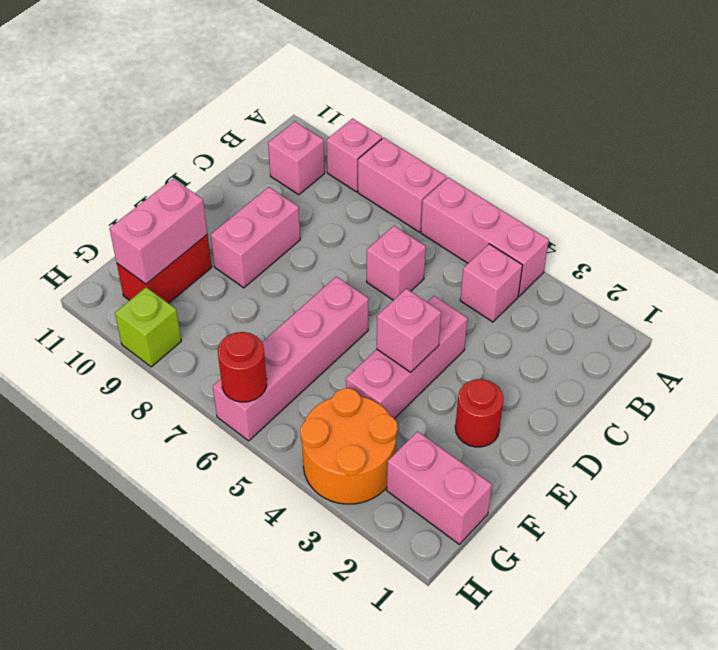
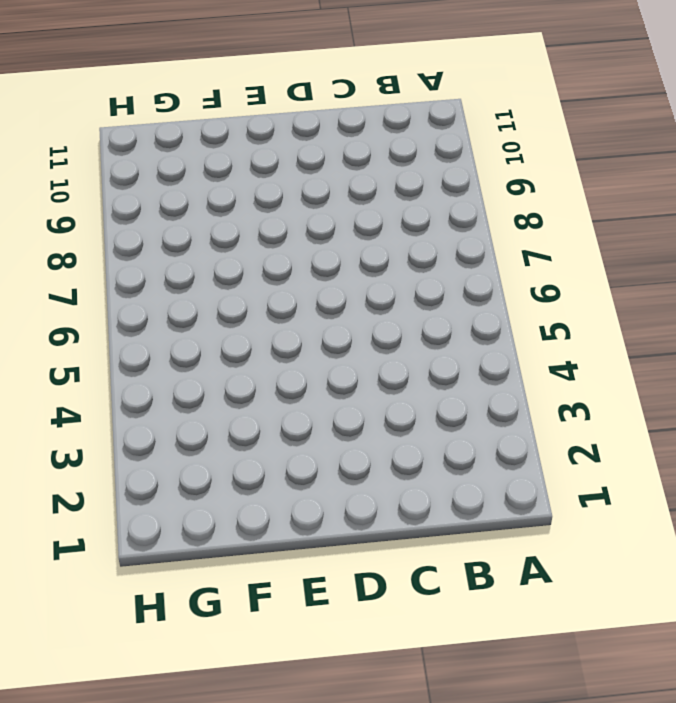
none -> pink brick A4:A6 level 1
none -> pink brick A7:A8 level 1
none -> pink brick A9 level 1

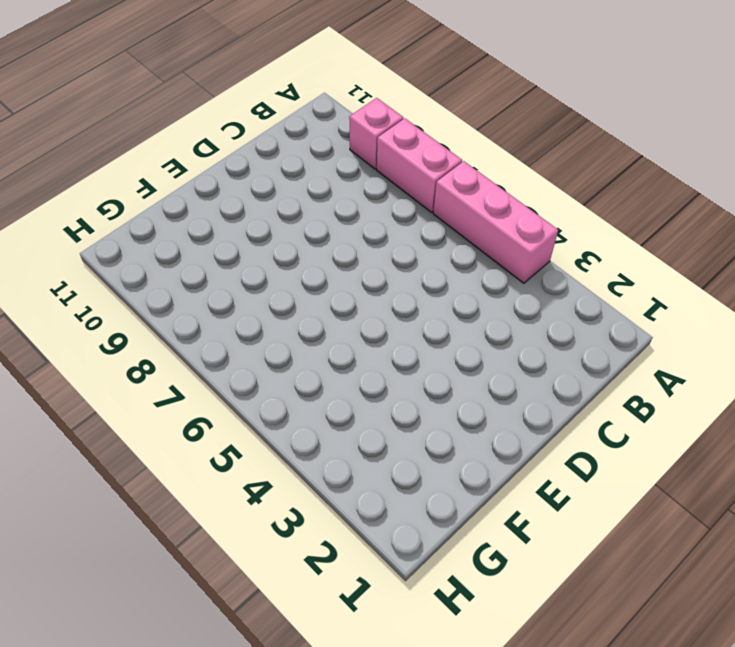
none -> pink brick B4 level 1
none -> pink brick B10 level 1
none -> pink brick C6 level 1

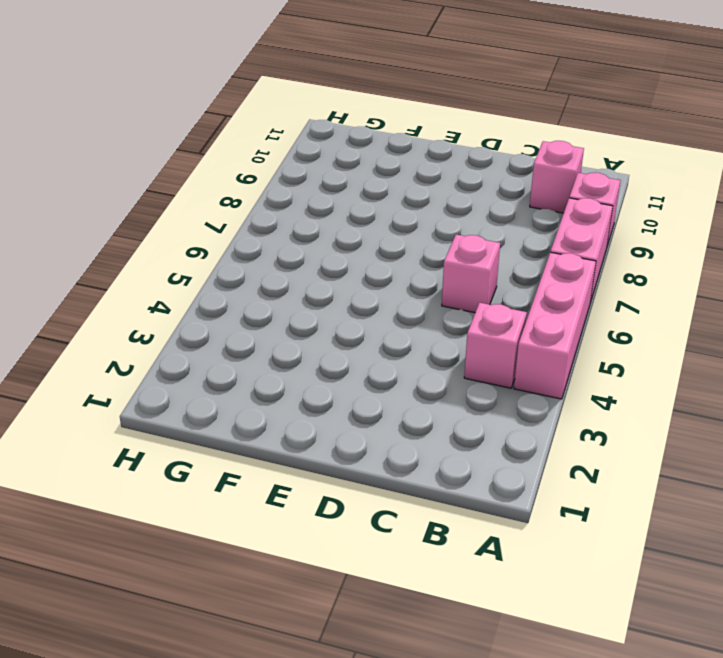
none -> pink brick D4:F4 level 1
none -> pink brick D9:E9 level 1
none -> red round brick E2 level 1

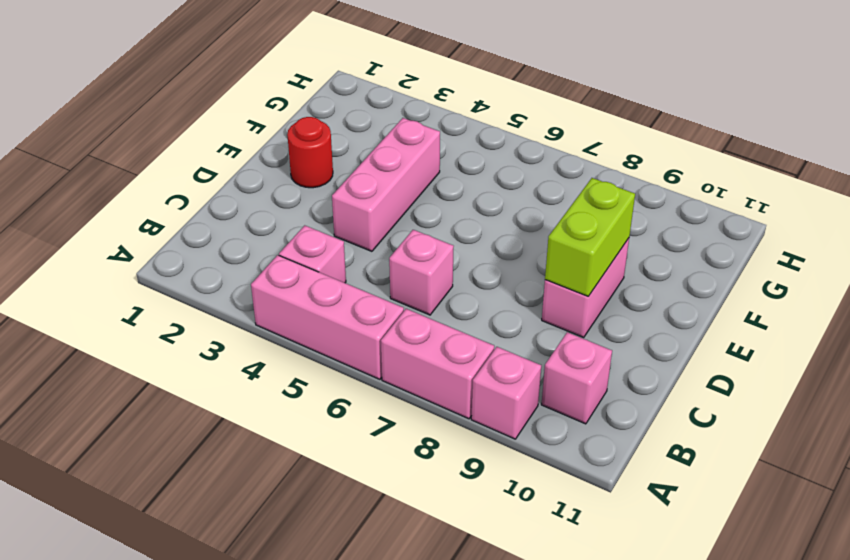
lime brick D9:E9 level 2 -> none
none -> pink brick E6:H6 level 1
none -> red brick F10:G10 level 1
none -> pink brick G1:G2 level 1

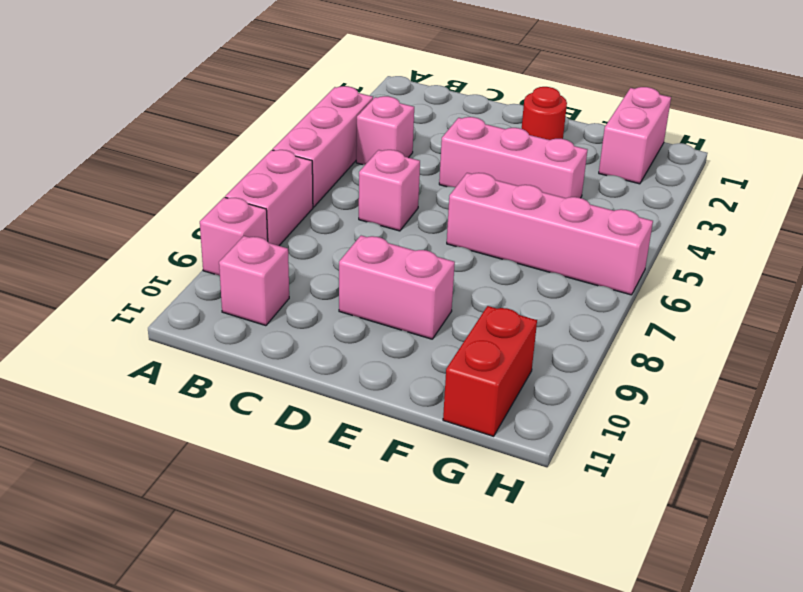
red brick G10:G11 level 1 -> red brick F10:G10 level 1
none -> orange round brick G3:H4 level 1
none -> lime brick H9 level 1
none -> pink brick E4 level 2

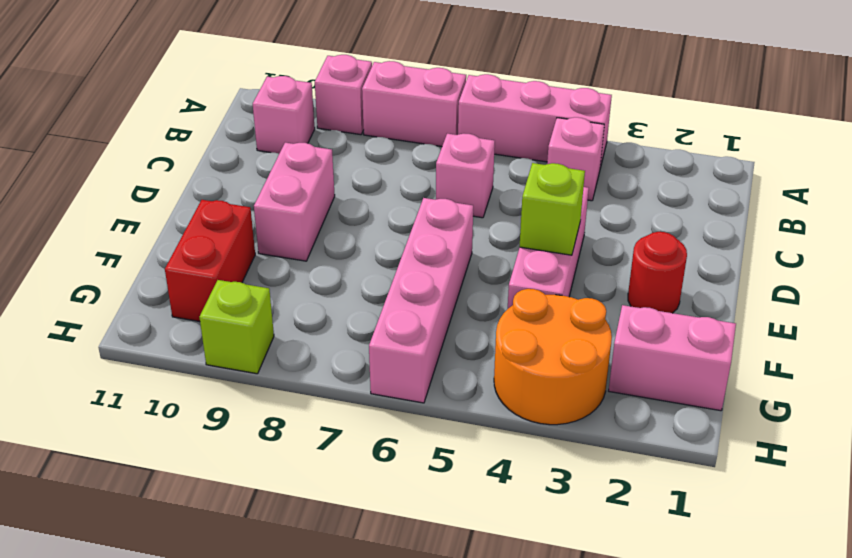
lime brick E4 level 2 -> pink brick E4 level 2
none -> pink brick F10:G10 level 2
none -> red round brick H6 level 2

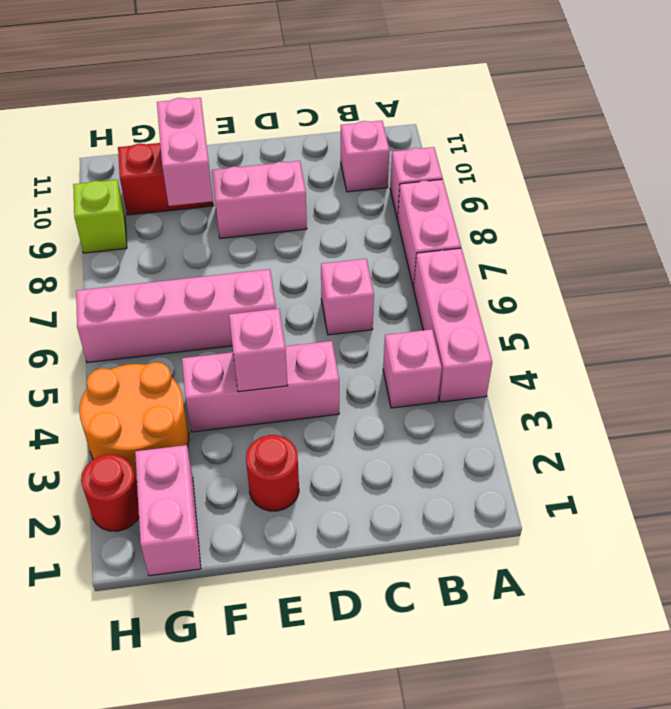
pink brick F9:F10 level 2 -> pink brick F10:G10 level 2
red round brick H2 level 1 -> red round brick H6 level 2

